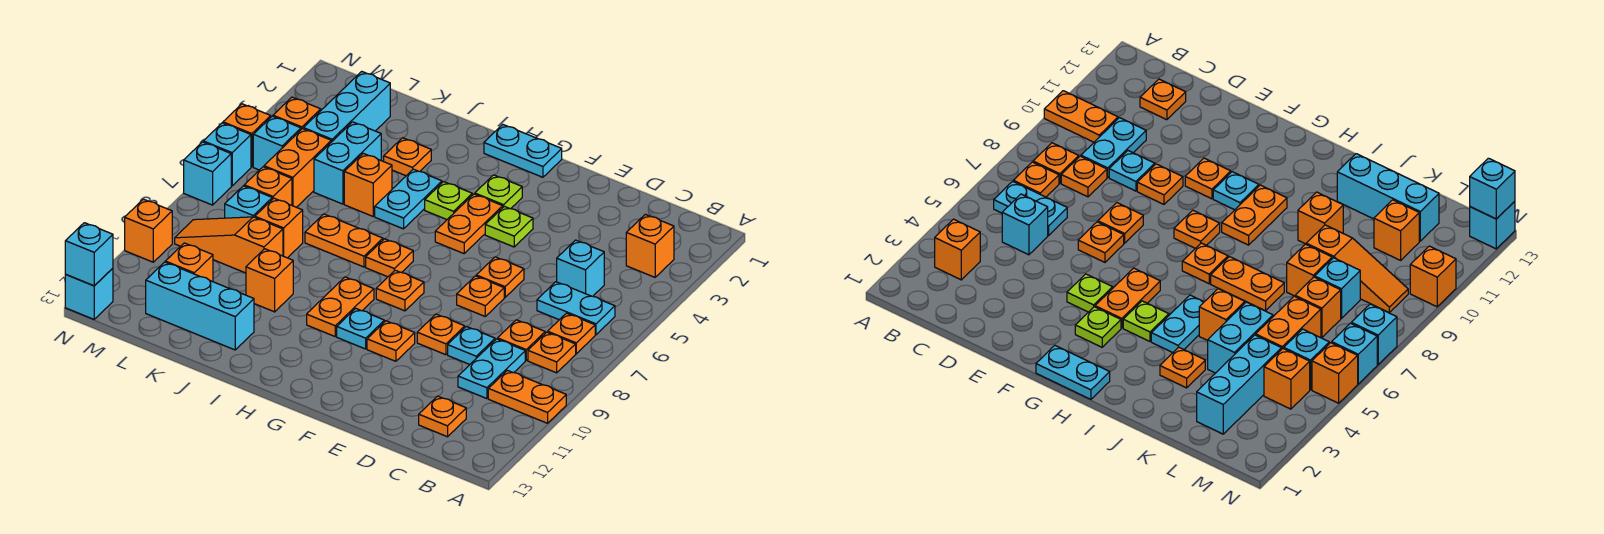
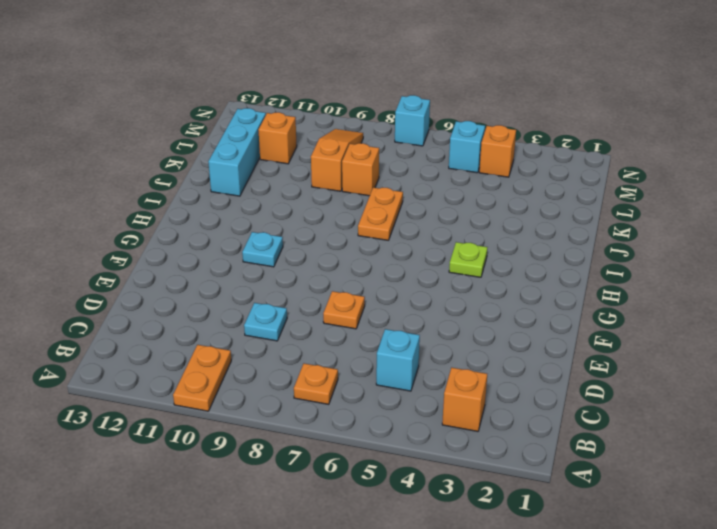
none -> cyan plate B6:C6 level 1
none -> orange plate B8 level 1
none -> orange plate C8 level 1
none -> cyan plate C9:C10 level 1

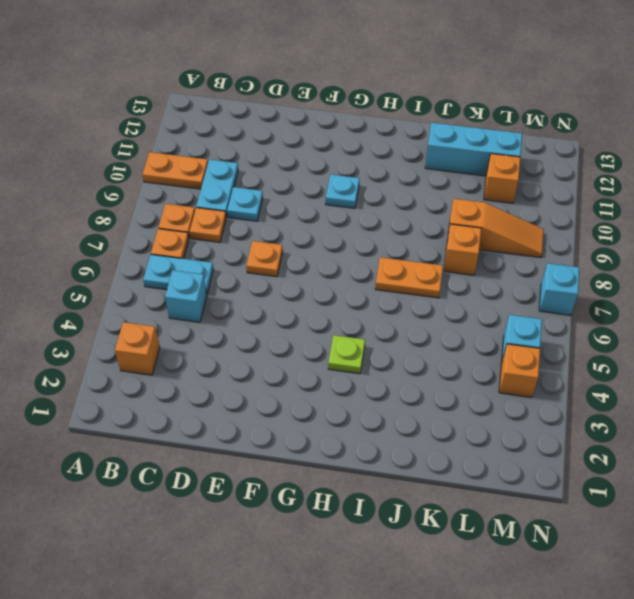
none -> orange plate C12 level 1
none -> orange plate E6 level 1
none -> orange plate E9 level 1
none -> lime plate F4 level 1

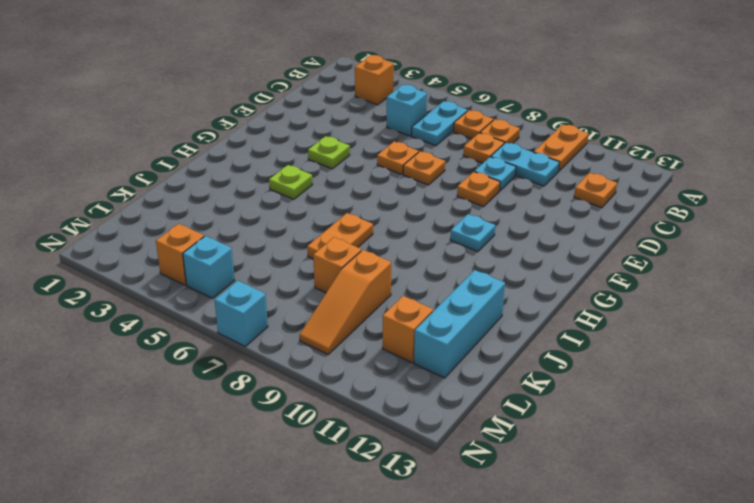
none -> orange plate F10 level 1
none -> cyan plate G1:H1 level 1
none -> lime plate G3 level 1
none -> orange plate G4:G5 level 1

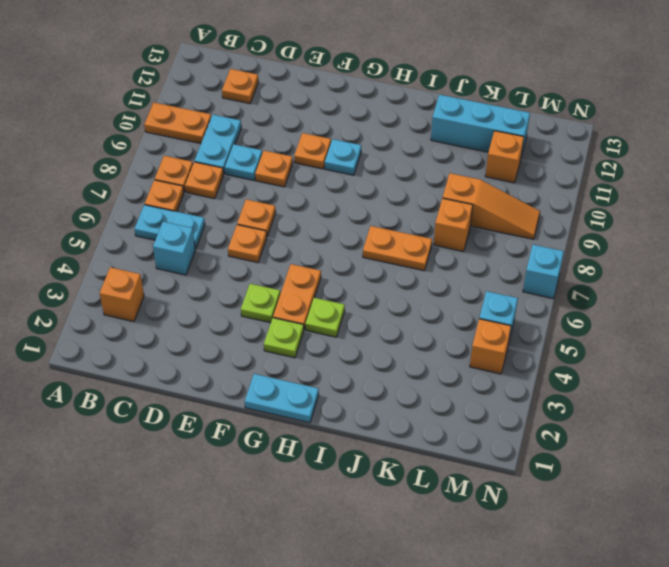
none -> orange plate G8 level 1
none -> orange plate H7 level 1
none -> orange plate H9:H10 level 1
none -> cyan plate I4:I5 level 1

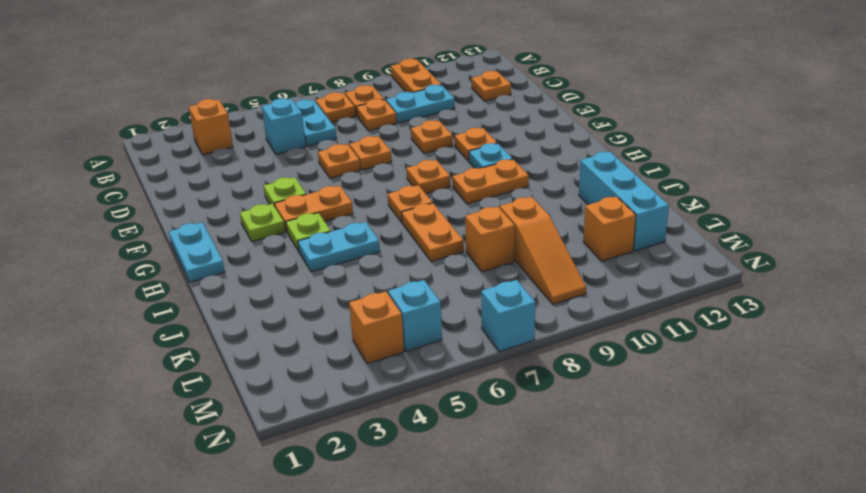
none -> cyan plate D9 level 1
none -> orange plate J3 level 1
none -> orange brick J5 level 1
none -> orange brick J10 level 1

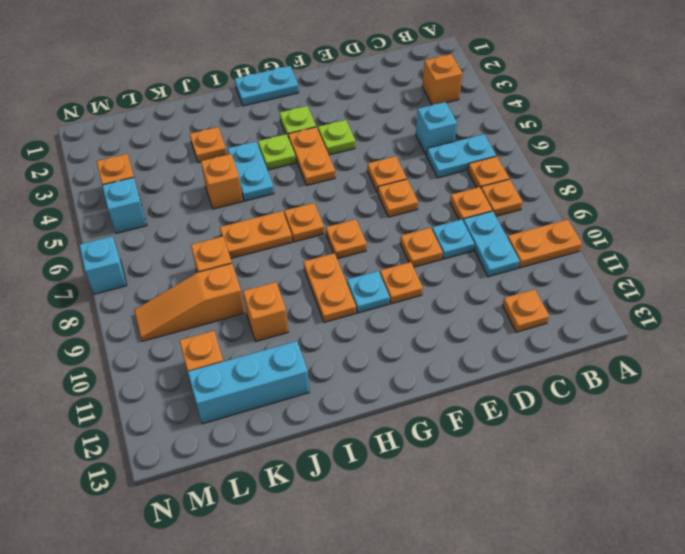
none -> cyan brick K4:K5 level 1
none -> cyan brick L2:L4 level 1
none -> orange brick L5:L6 level 1
none -> orange brick L7 level 1

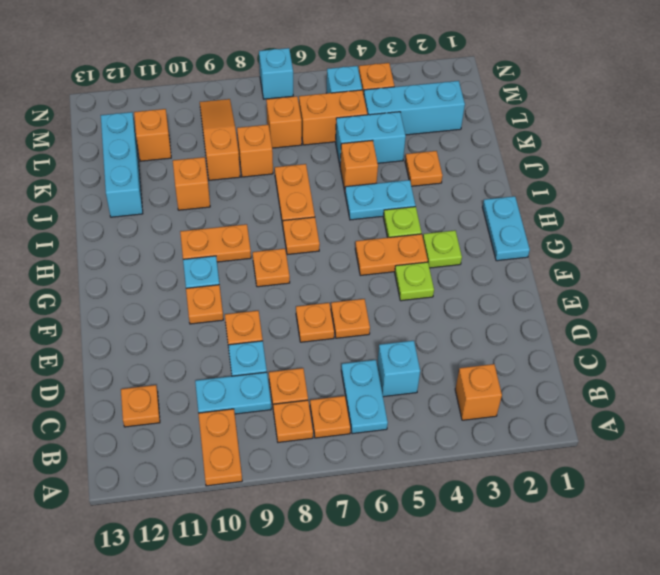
none -> cyan brick L8 level 1
none -> orange brick N5 level 1
none -> cyan brick N6 level 1
none -> orange brick N10 level 1

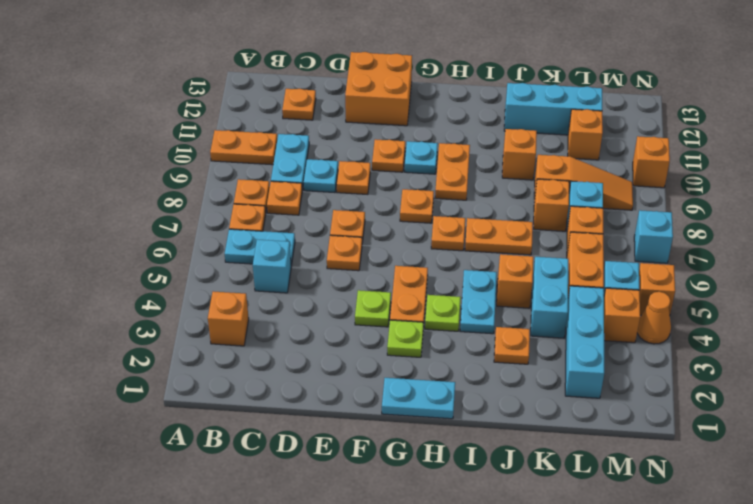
orange brick E12:F13 level 1 -> none
orange cone N4 level 1 -> none
none -> cyan brick N6 level 1
none -> cyan brick N13 level 1
none -> cyan brick N13 level 2

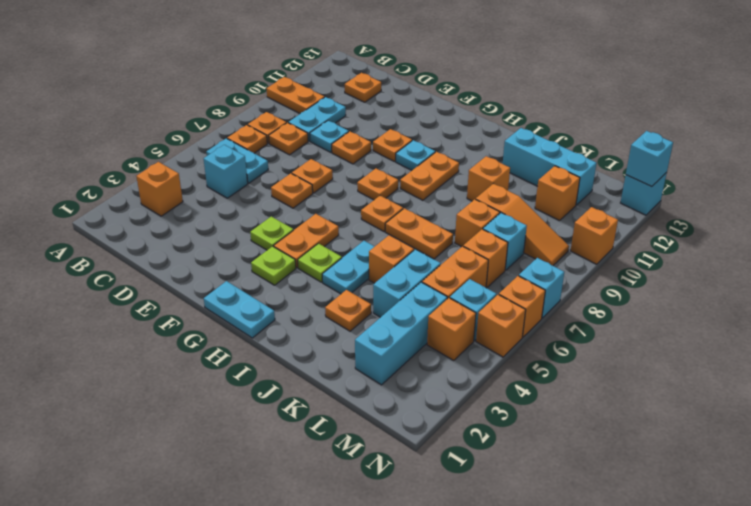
orange brick N6 level 1 -> cyan brick N6 level 1

